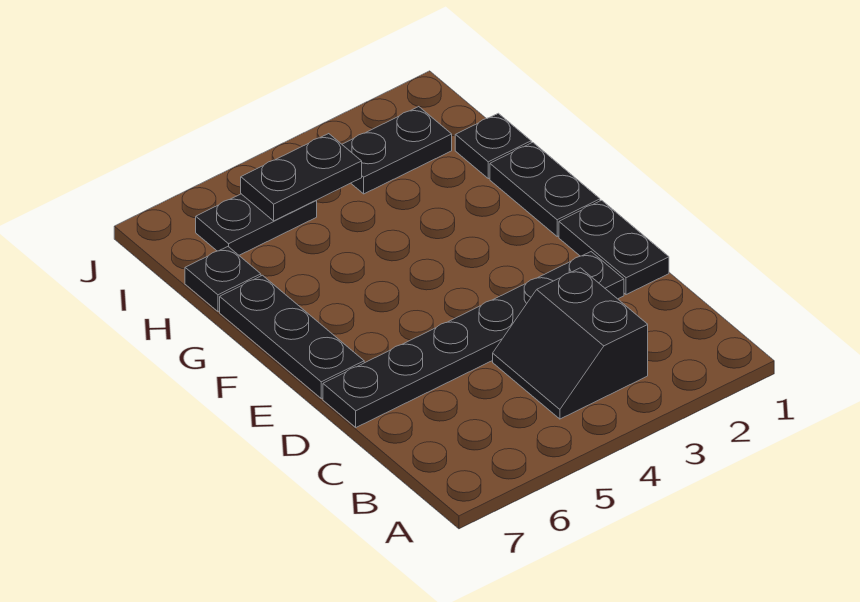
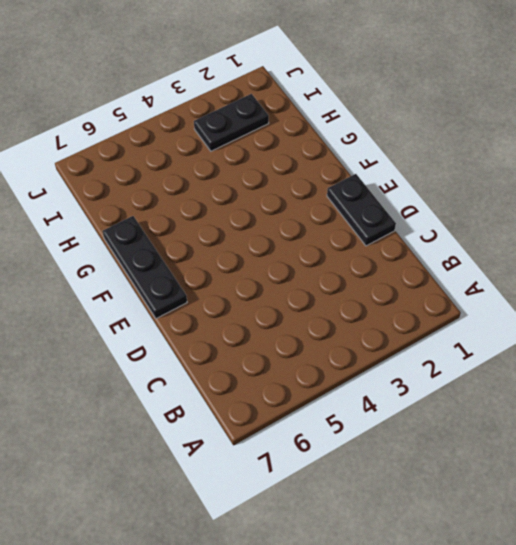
none -> black slope B3:C4 level 1 top 3
none -> black plate D2:D7 level 1

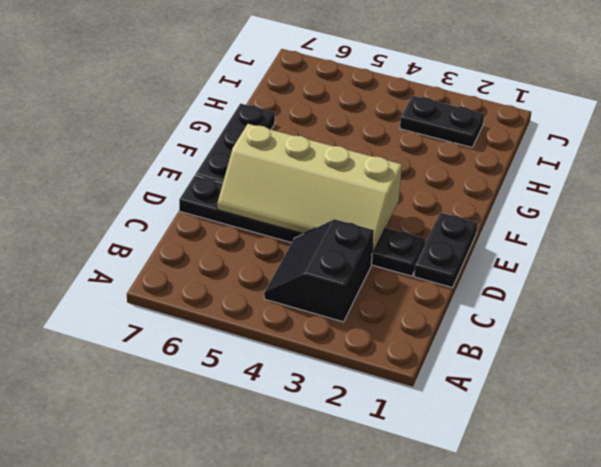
tan slope D3:E6 level 2 top E -> none
none -> black plate F1:G1 level 1
none -> black plate H1 level 1

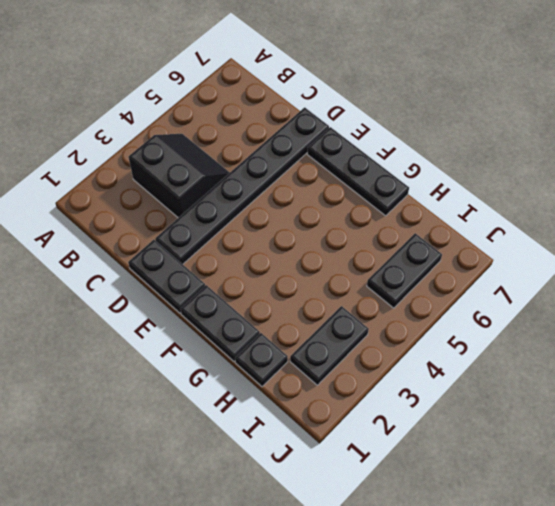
none -> black plate H7 level 1
none -> black plate I4:I5 level 2

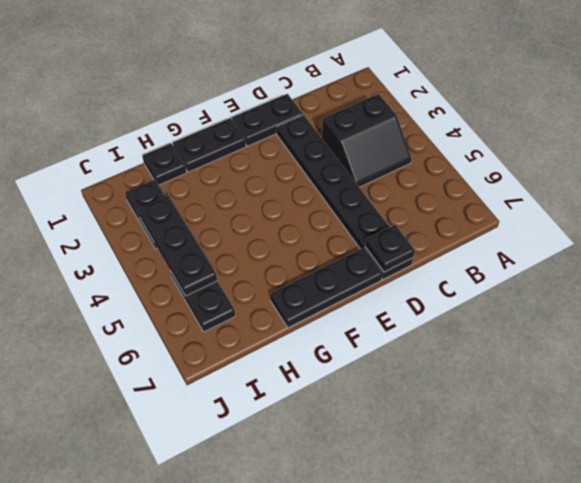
black plate D7 level 2 -> black plate H7 level 1
black plate I3:I5 level 2 -> black plate I4:I5 level 2

